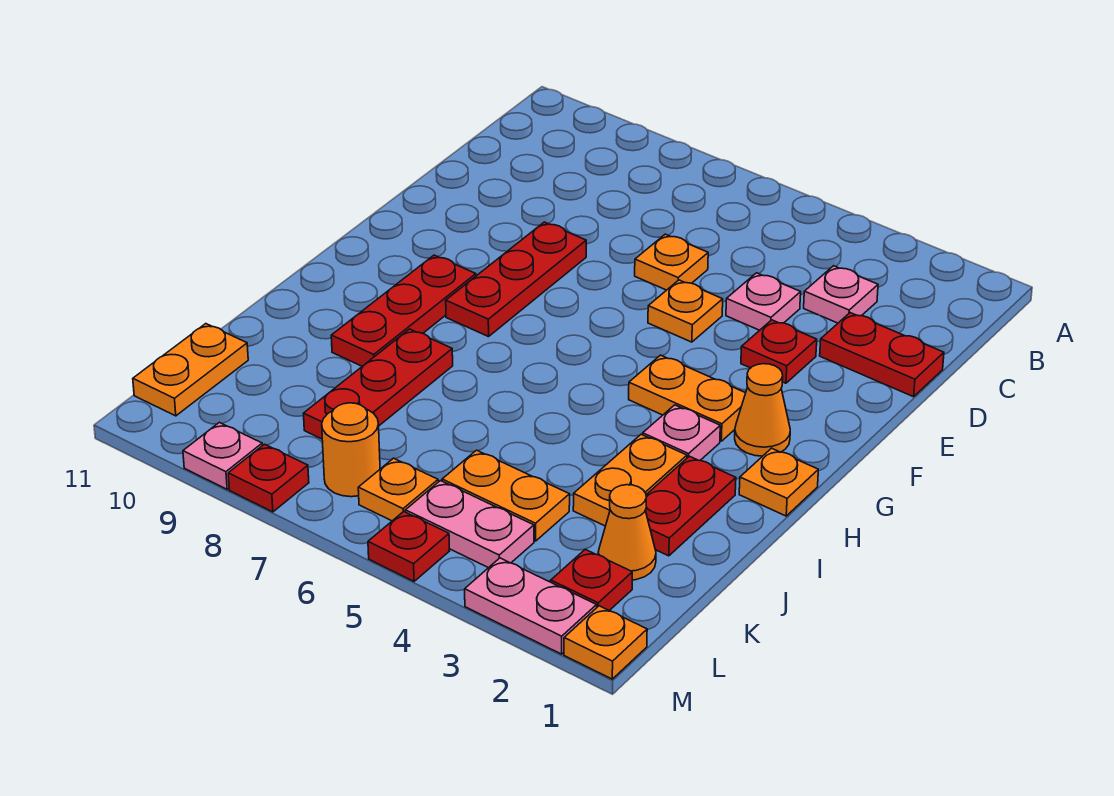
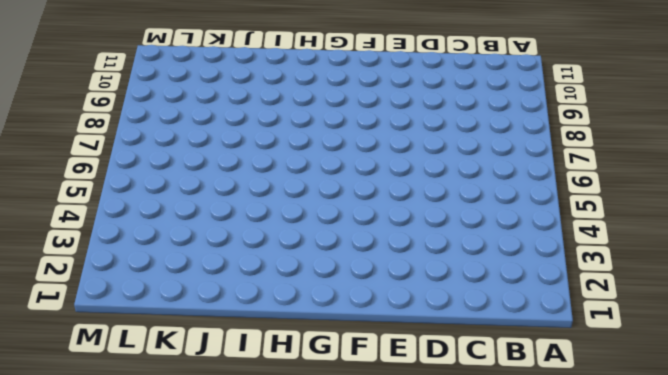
none -> pink plate C3 level 1
none -> red plate D1:D2 level 1
none -> pink plate D4 level 1

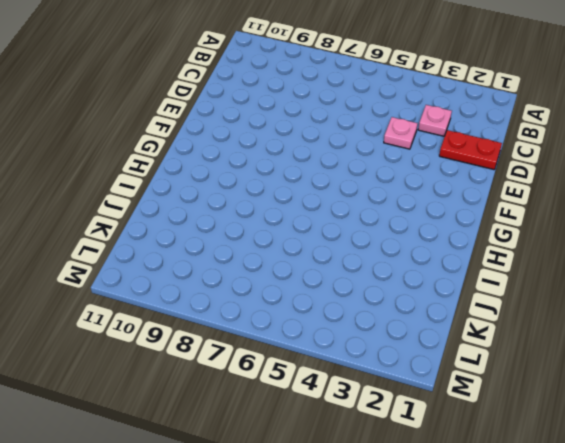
none -> orange plate D6 level 1
none -> red plate E3 level 1
none -> orange plate E5 level 1

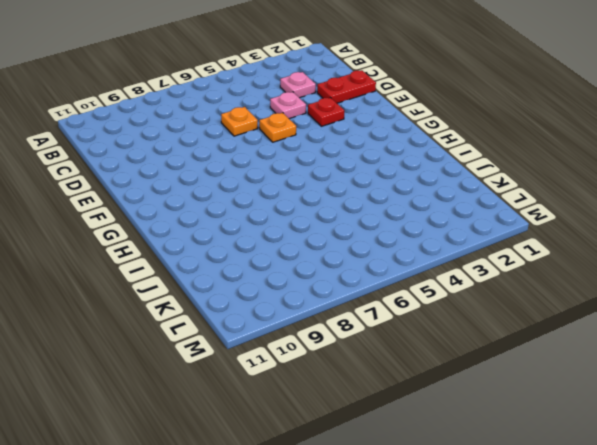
none -> red plate E8:G8 level 1
none -> orange cone G2 level 1
none -> orange plate G3:G4 level 1

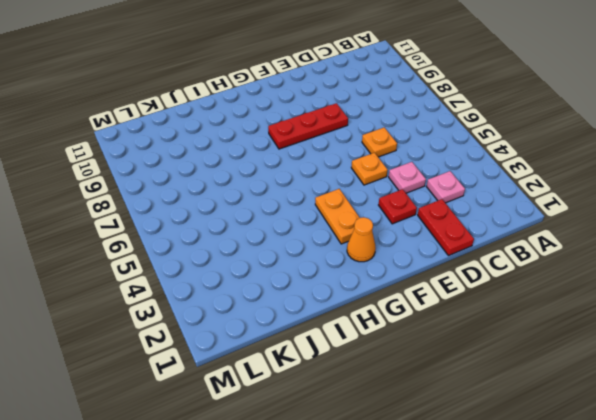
none -> red plate G9:I9 level 1
none -> orange plate H1 level 1
none -> pink plate H3 level 1

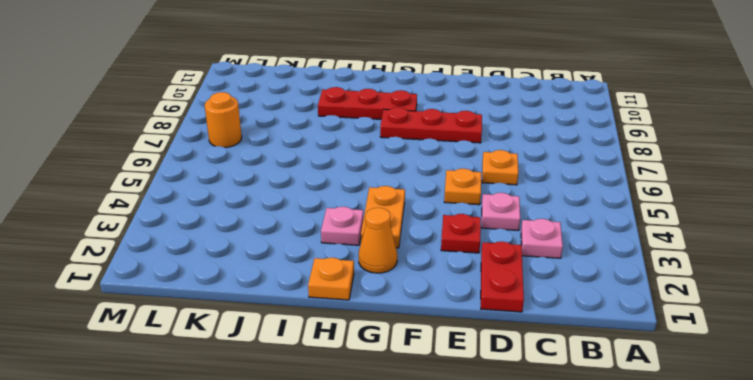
none -> red plate I2:J2 level 1
none -> orange plate I3:J3 level 1
none -> red plate I8:K8 level 1

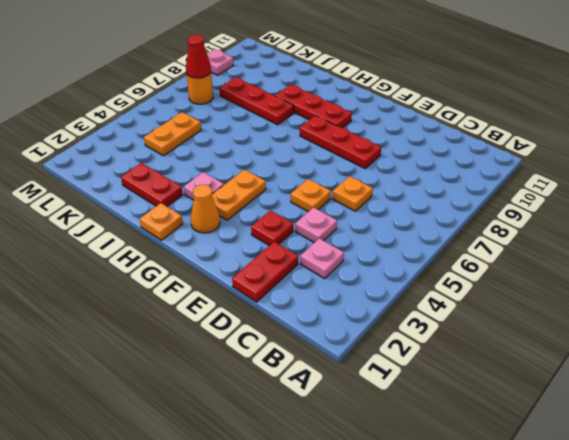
red cone L7 level 2 -> none
none -> orange plate I3:J3 level 1
none -> orange cone K2 level 1
none -> orange plate K11:L11 level 1

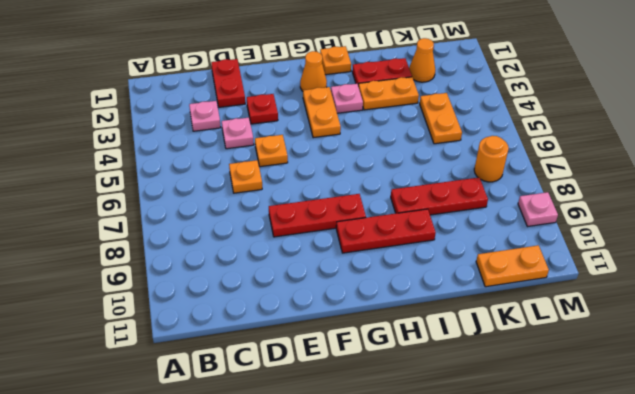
none -> red plate L2 level 1
none -> pink plate L4:L5 level 1
none -> orange plate L6 level 1

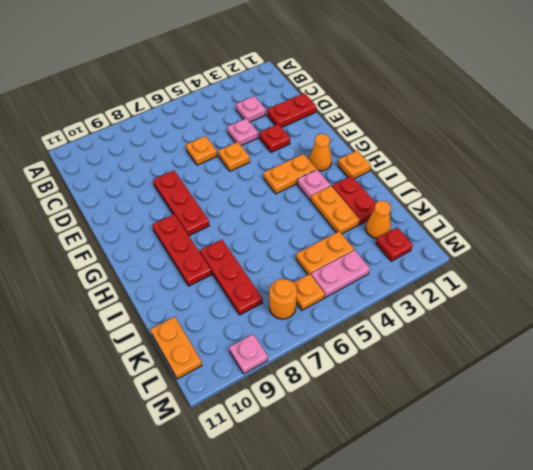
none -> orange plate M1 level 1
none -> pink plate M2:M3 level 1
none -> red plate M5 level 1

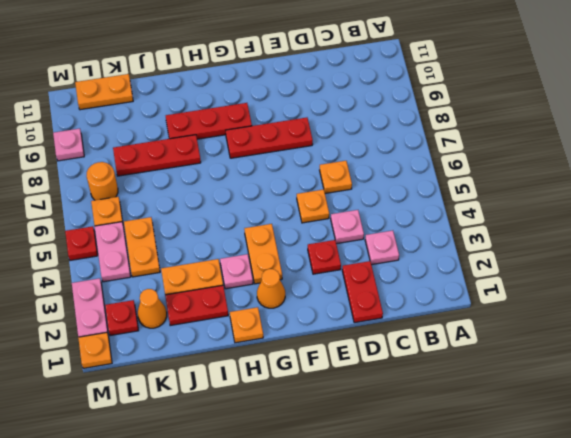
none -> red plate M8 level 1

